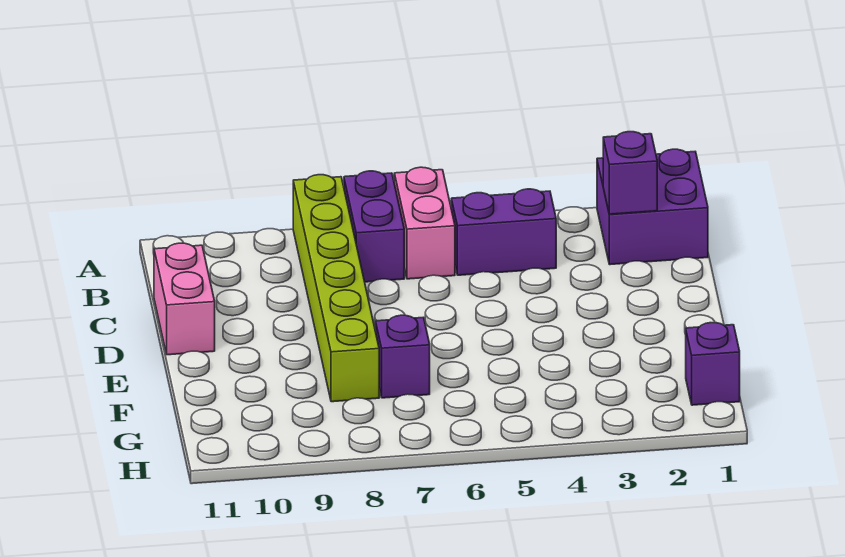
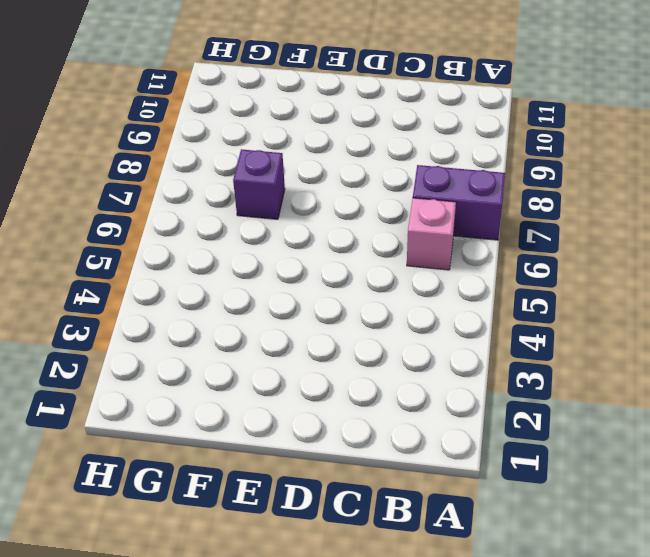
pink brick B6 level 1 -> pink brick A6:B6 level 1
none -> purple brick A1:B2 level 1
none -> lime brick A8:F8 level 1

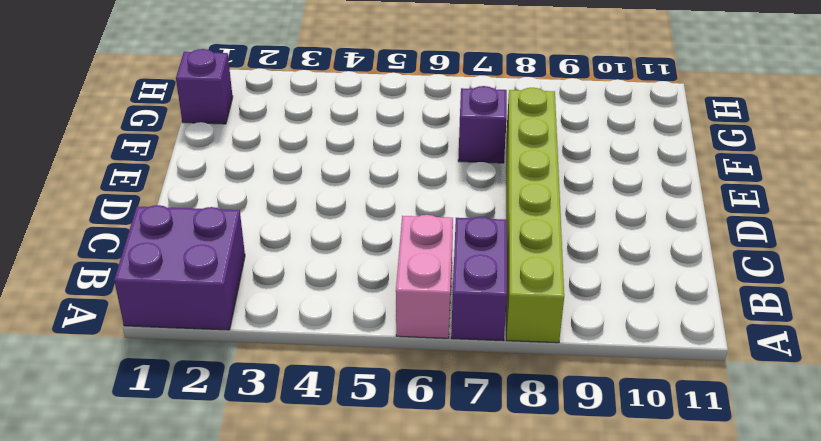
none -> purple brick B4:B5 level 1
none -> pink brick C11:D11 level 1

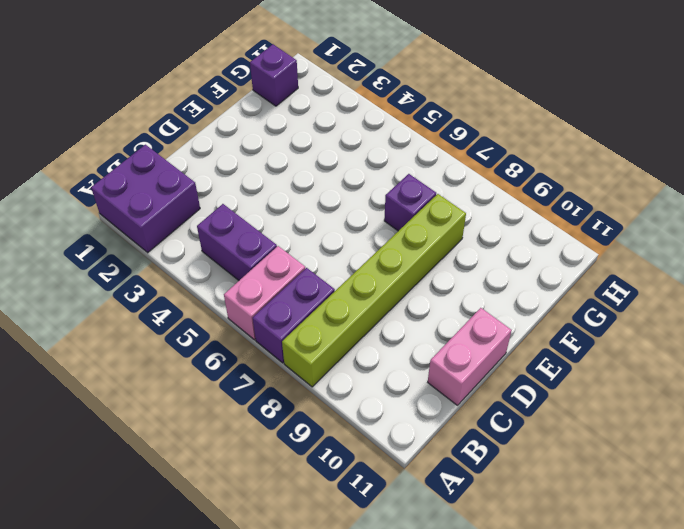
none -> purple brick B2 level 2

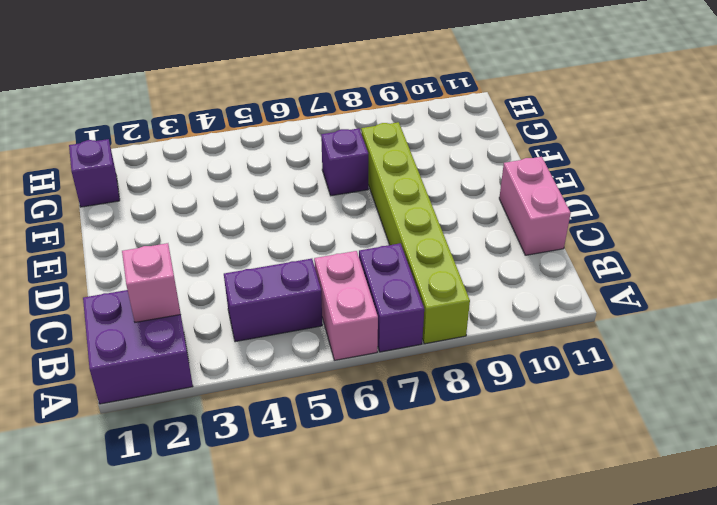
pink brick B2 level 2 -> purple brick B2 level 2

